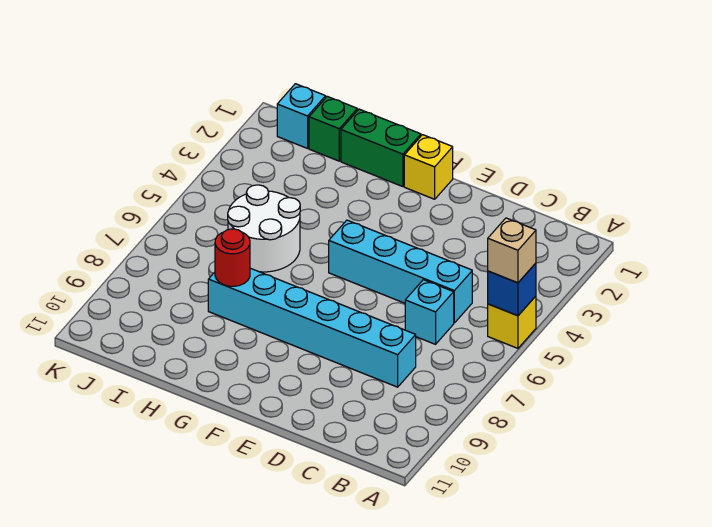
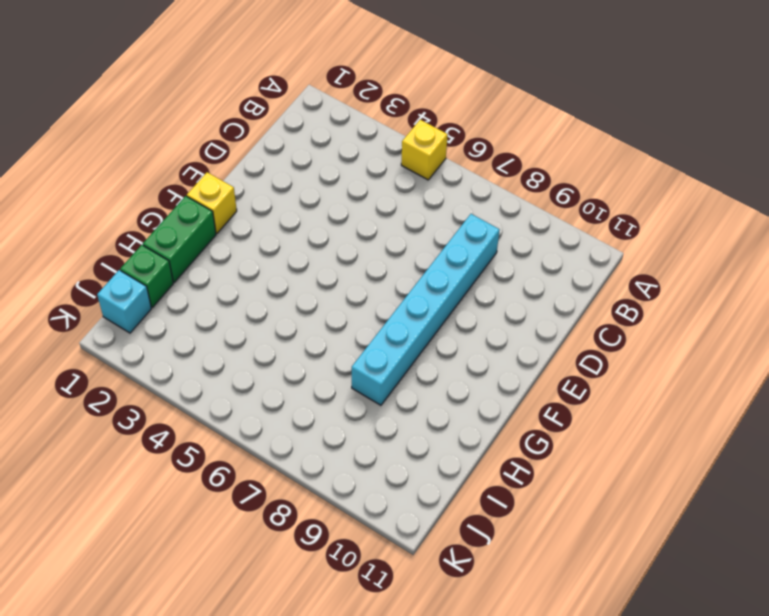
none -> cyan brick C5:F5 level 1
none -> cyan brick C6 level 1
none -> white round brick H5:I6 level 1

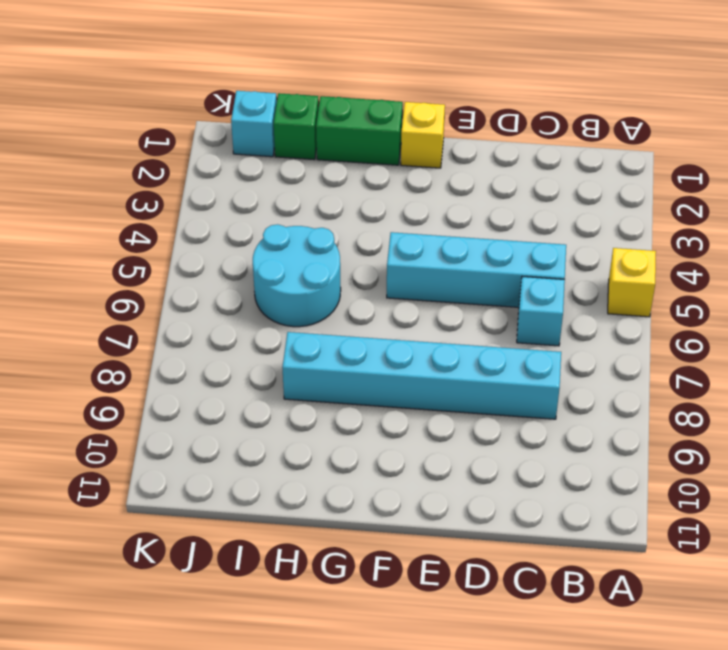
cyan round brick H5:I6 level 1 -> white round brick H5:I6 level 1
none -> blue brick A5 level 2
none -> red round brick H8 level 2
none -> tan brick A5 level 3

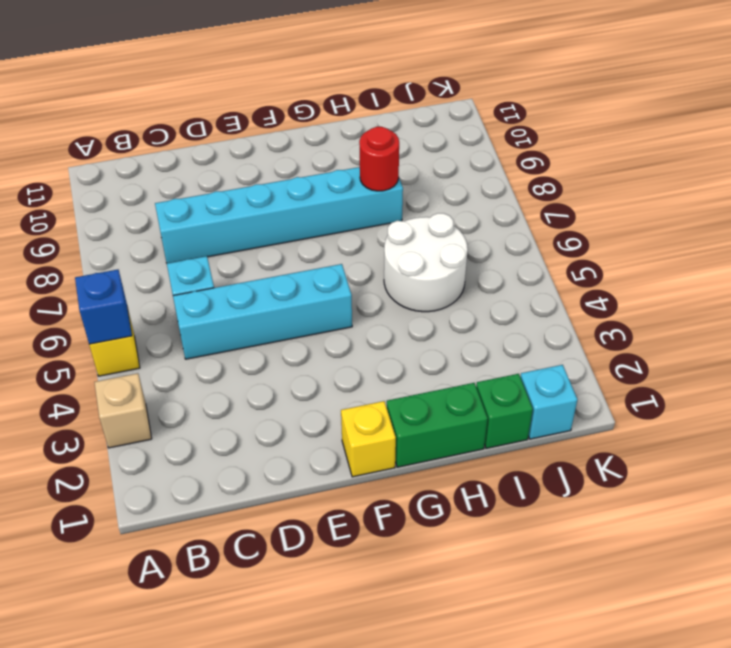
tan brick A3 level 1 -> tan brick A5 level 3

